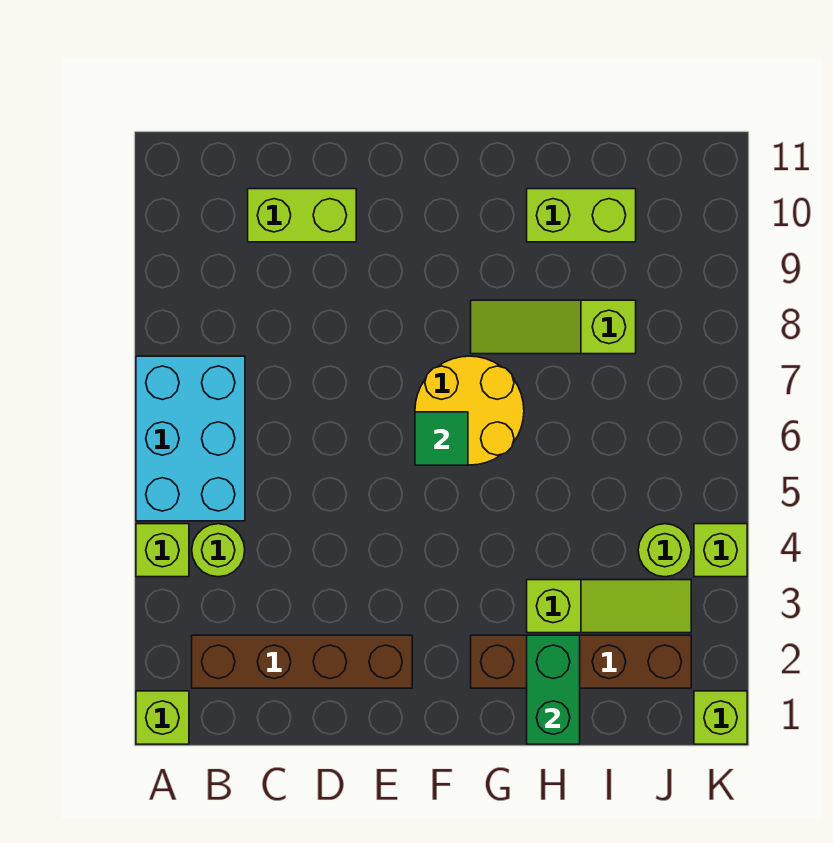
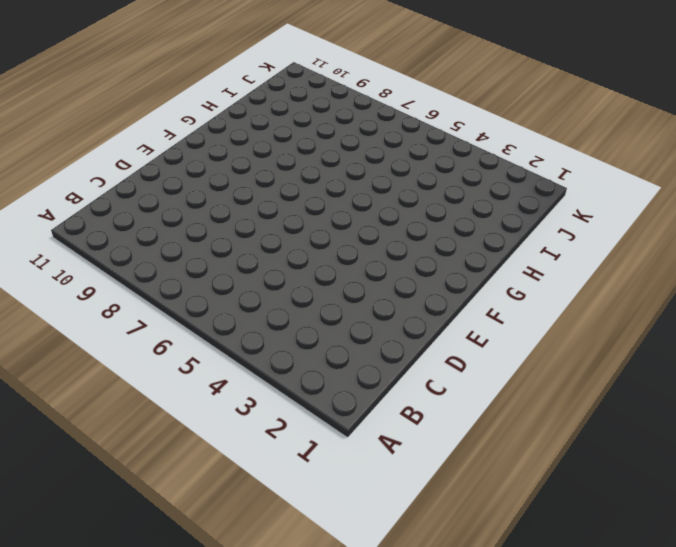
none -> lime brick A1 level 1
none -> lime brick A4 level 1
none -> cyan brick A5:B7 level 1

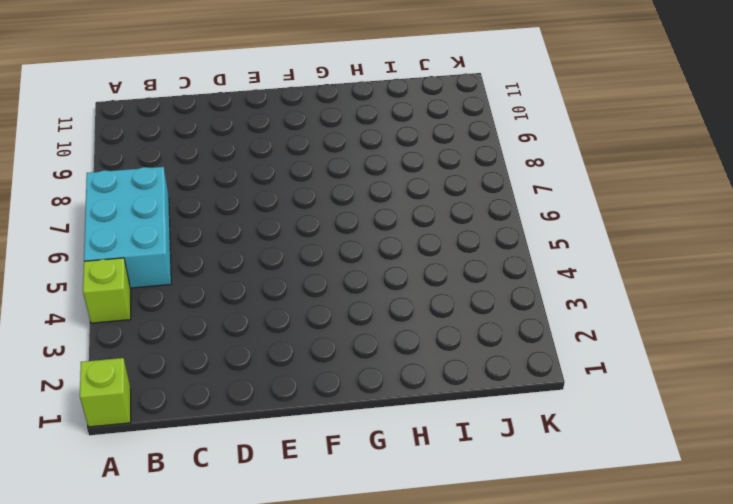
none -> brown brick B2:E2 level 1
none -> lime round brick B4 level 1
none -> lime brick C10:D10 level 1

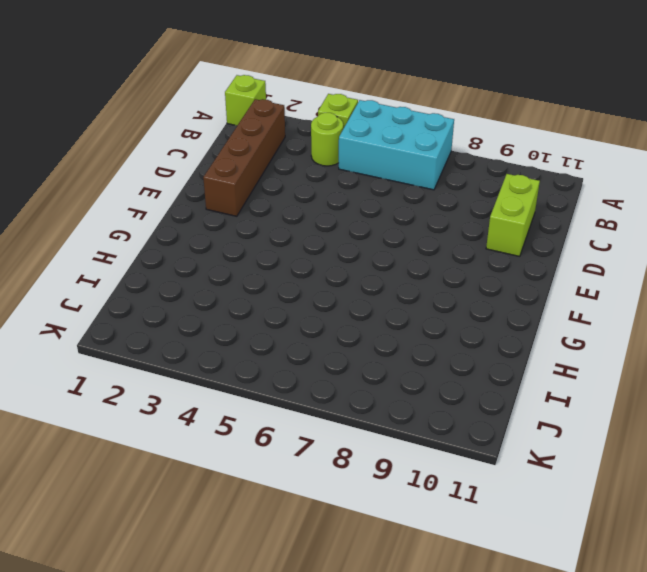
none -> yellow round brick F6:G7 level 1
none -> brown brick G2:J2 level 1
none -> lime slope G8:I8 level 1 top I

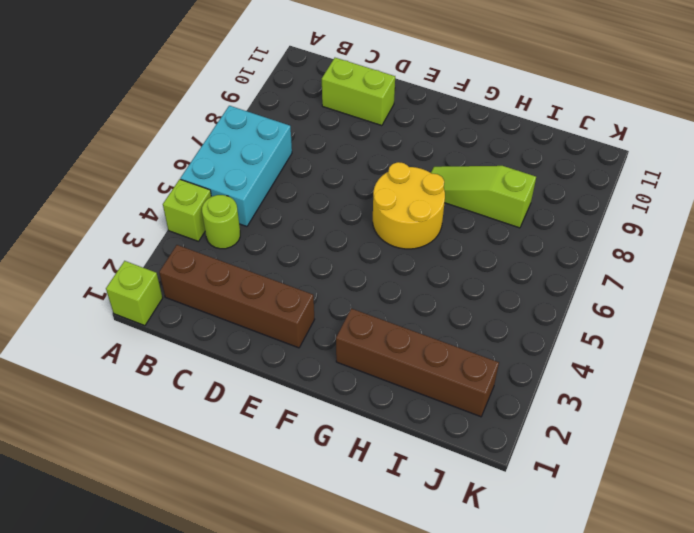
none -> lime slope H3:J3 level 1 top H
none -> lime brick H10:I10 level 1
none -> lime round brick J4 level 1

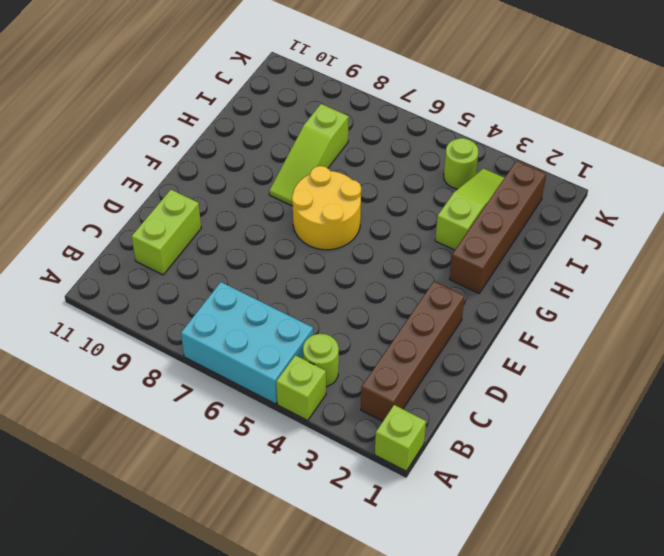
none -> lime brick H10:I10 level 1
none -> lime brick K1 level 1
none -> lime brick K4 level 1

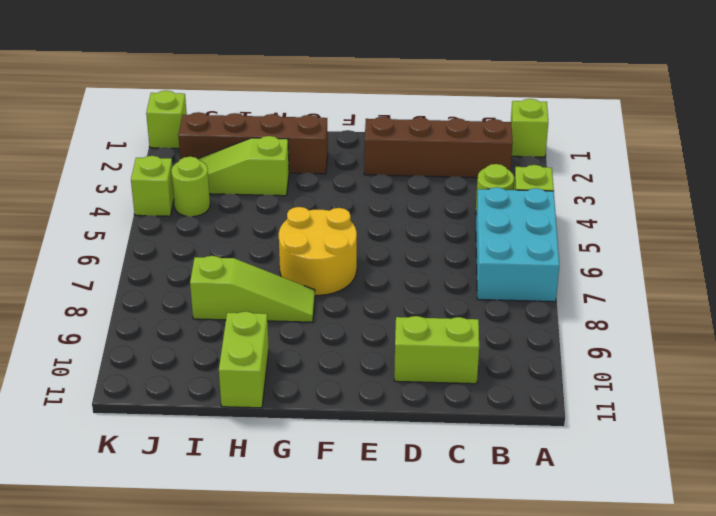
lime brick H10:H11 level 1 -> lime brick H10:I10 level 1
none -> green tile F6 level 2
none -> green brick H1:H2 level 2

